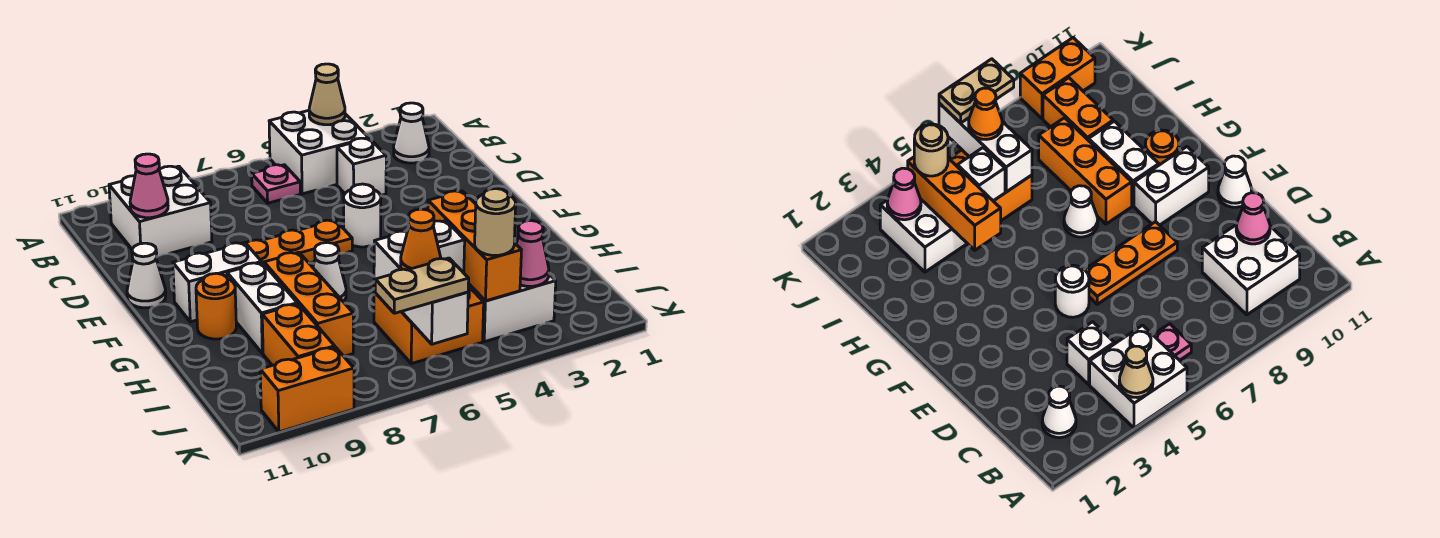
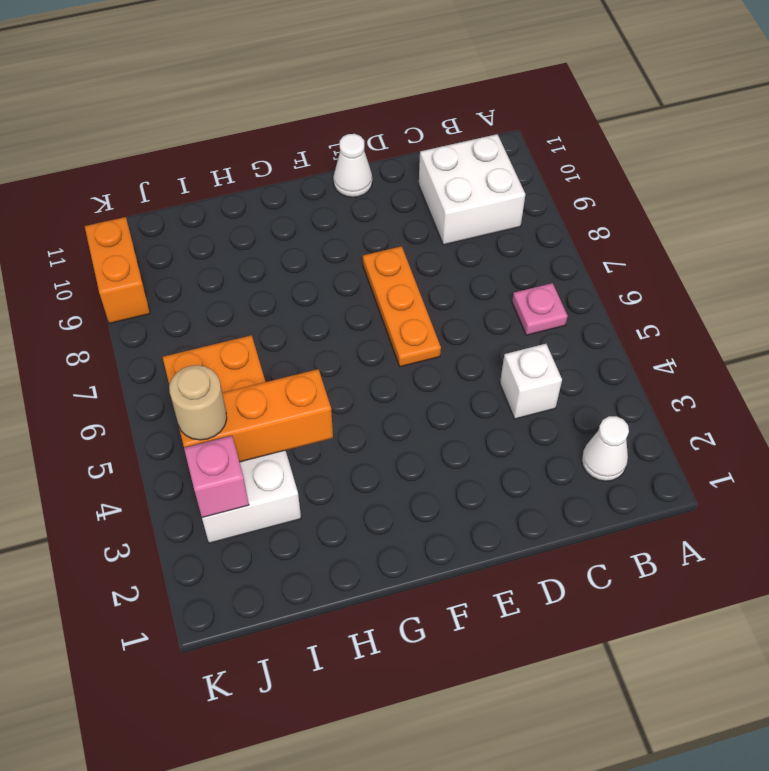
pink brick J3 level 2 -> pink cone J3 level 2
none -> white brick A4:B5 level 1
none -> white round brick E5 level 1
none -> white brick F9:F10 level 1

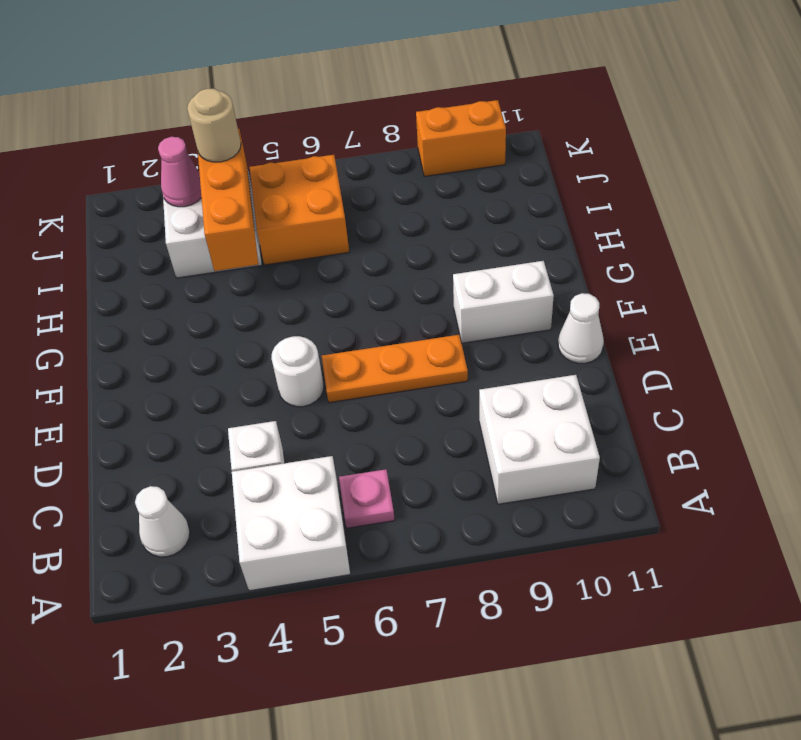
none -> white cone G7 level 1
none -> orange brick G8:I8 level 1
none -> white brick G9:H9 level 1

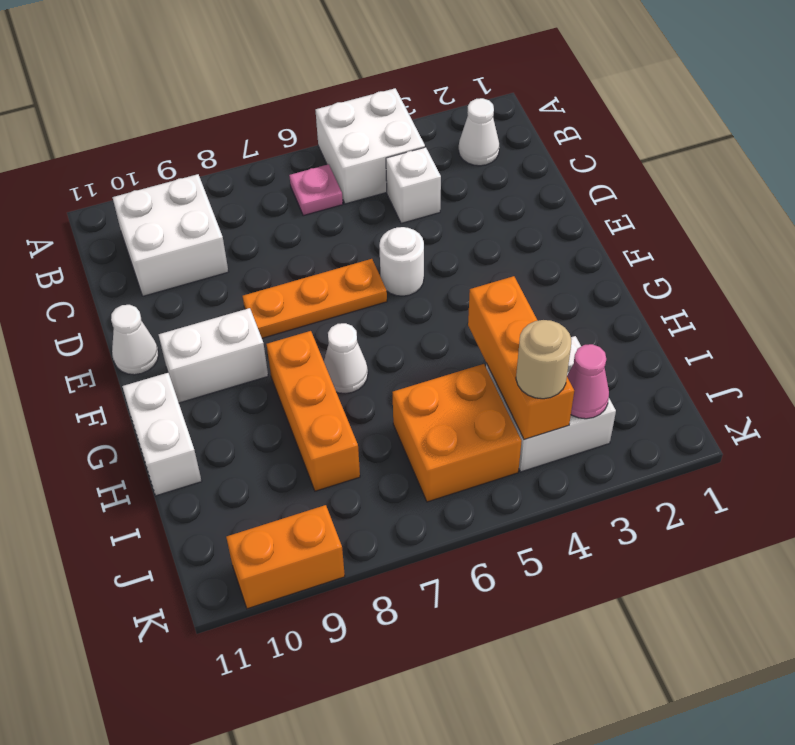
white brick G11:H11 level 1 -> white brick G9:H9 level 1
none -> orange round brick G10 level 1
none -> orange brick I9:J9 level 1
none -> tan cone A4 level 2

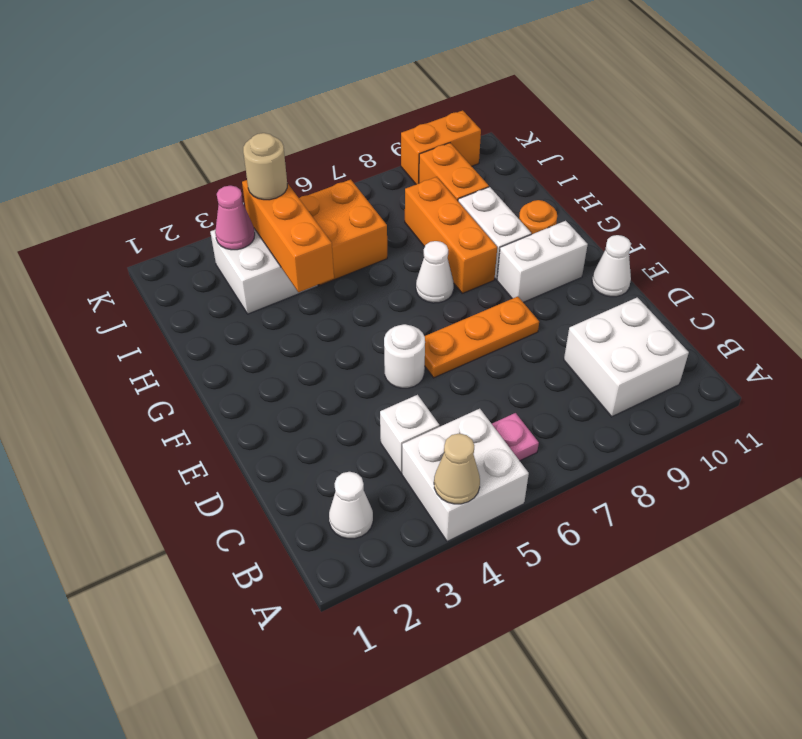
none -> pink cone C10 level 2
none -> white brick I5 level 2
none -> white brick I6:K6 level 2

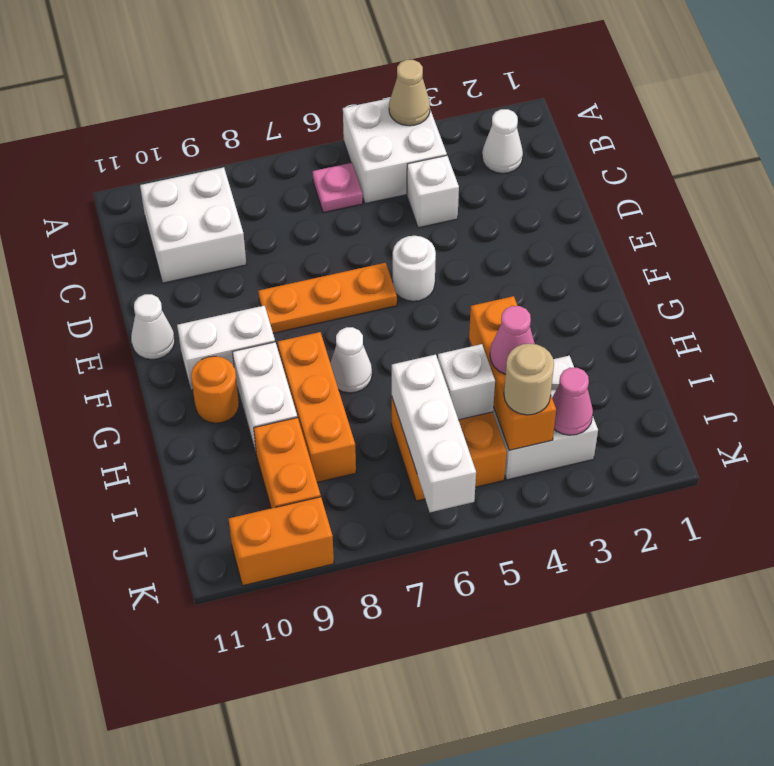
pink cone I4 level 3 -> pink cone C10 level 2
none -> orange cone J6 level 3
none -> tan plate K6:K7 level 3

